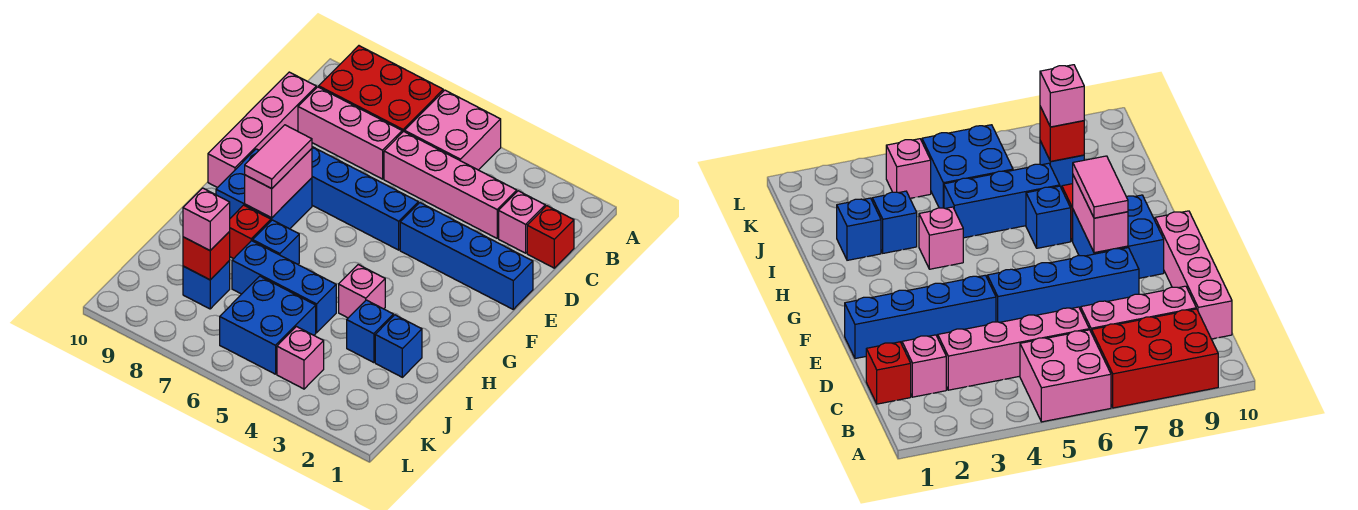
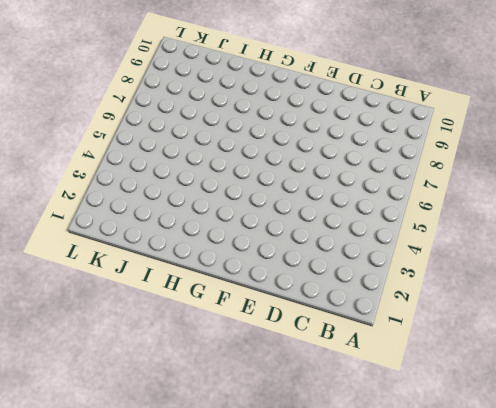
none -> pink brick A5:B6 level 1
none -> red brick A7:B9 level 1
none -> red brick C1 level 1

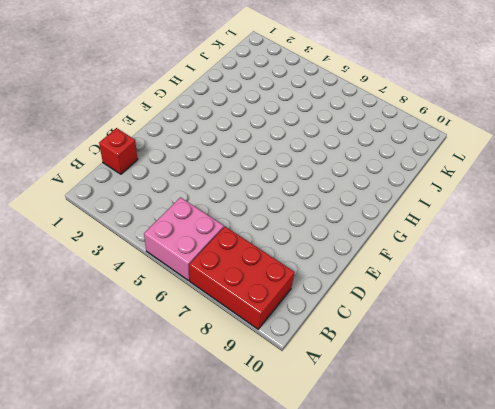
none -> pink brick C2 level 1
none -> pink brick C3:C6 level 1
none -> pink brick C7:C9 level 1

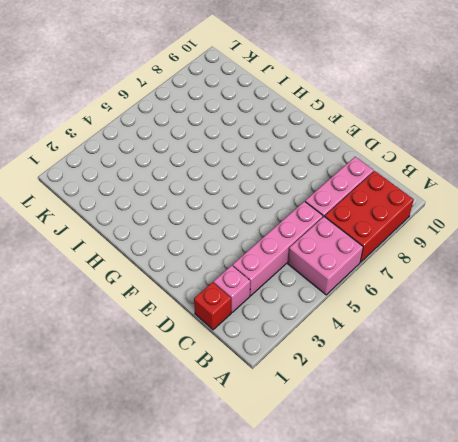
none -> pink brick C10:F10 level 1
none -> blue brick E1:E4 level 1
none -> blue brick E5:E8 level 1

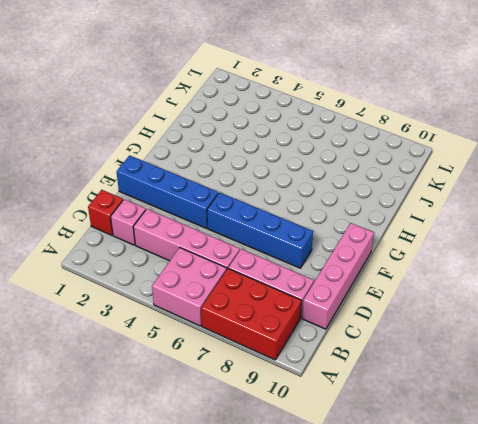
none -> blue brick F8:G9 level 1
none -> pink brick H4 level 1
none -> blue brick H7 level 1

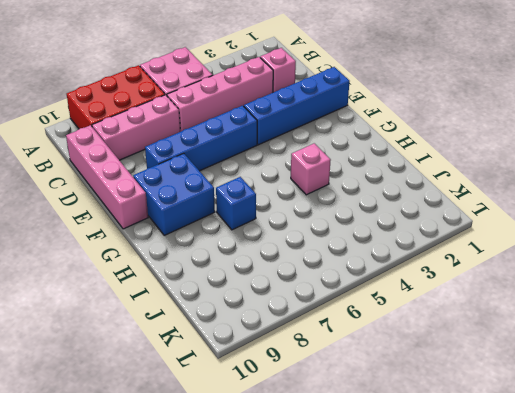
none -> red brick C1 level 1
none -> red brick H8 level 1
none -> blue brick I2 level 1

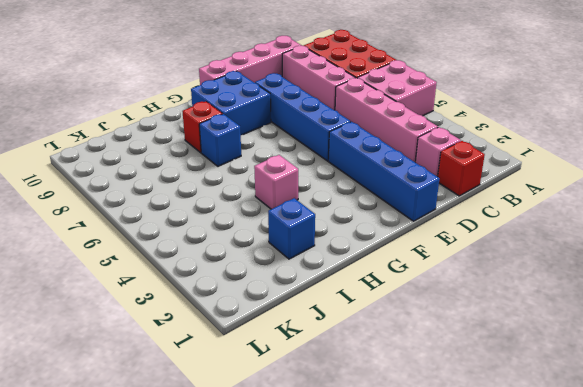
none -> blue brick I3 level 1
none -> blue brick I5:I7 level 1
none -> blue brick J5:K6 level 1

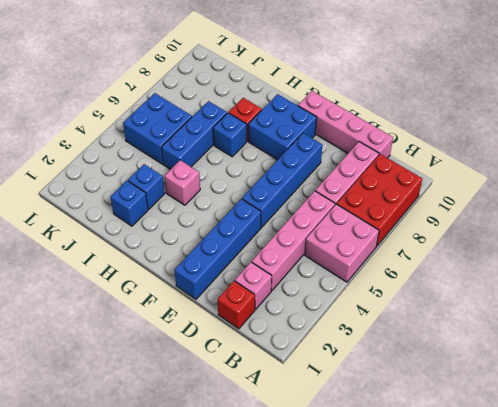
none -> blue brick J8 level 1
none -> pink brick K4 level 1
none -> pink brick F8:G8 level 2

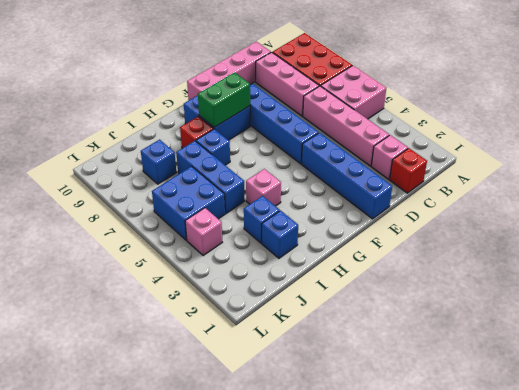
green brick F8:G8 level 2 -> pink brick F8:G8 level 2
none -> red brick J8 level 2
none -> pink tile F8:G8 level 3
none -> pink brick J8 level 3

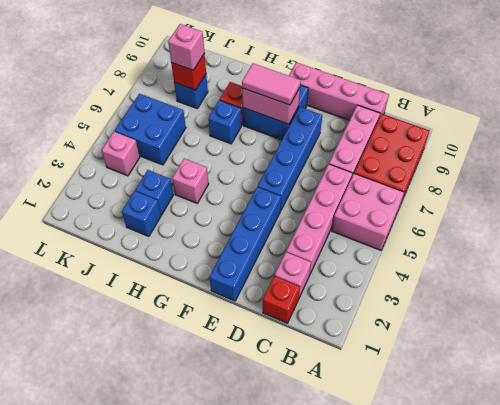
none -> blue brick I5:I7 level 1

